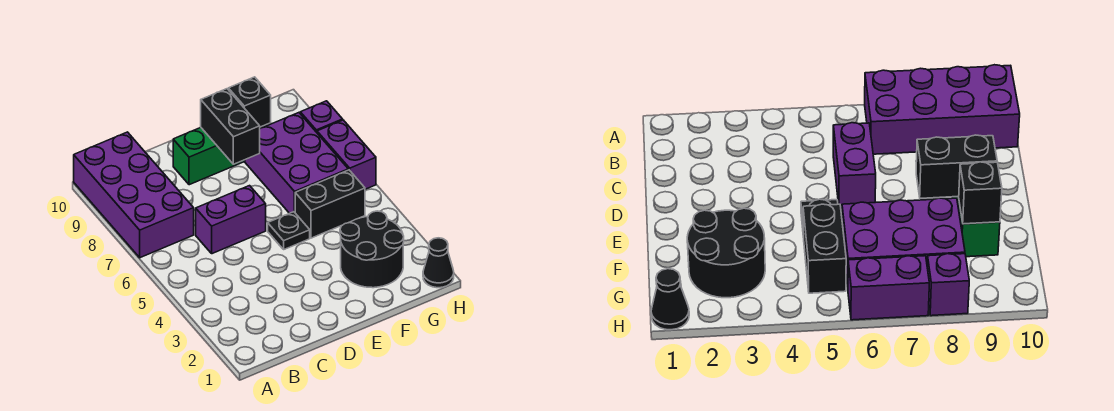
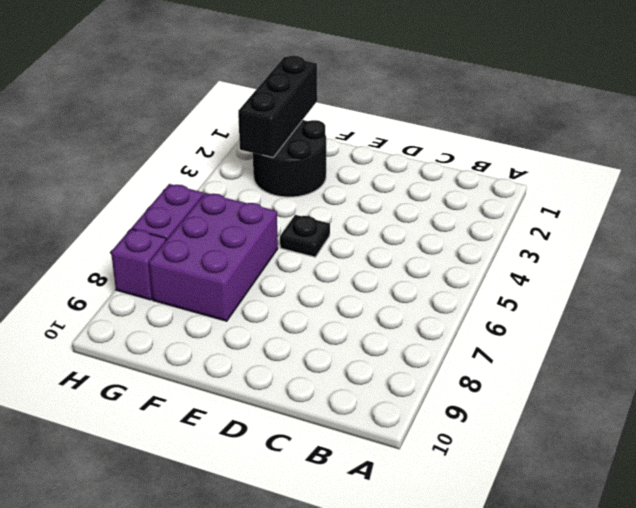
black brick G1:G3 level 2 -> none
none -> purple brick A7:B10 level 1
none -> purple brick C6:D6 level 1
none -> green brick D9:F9 level 1

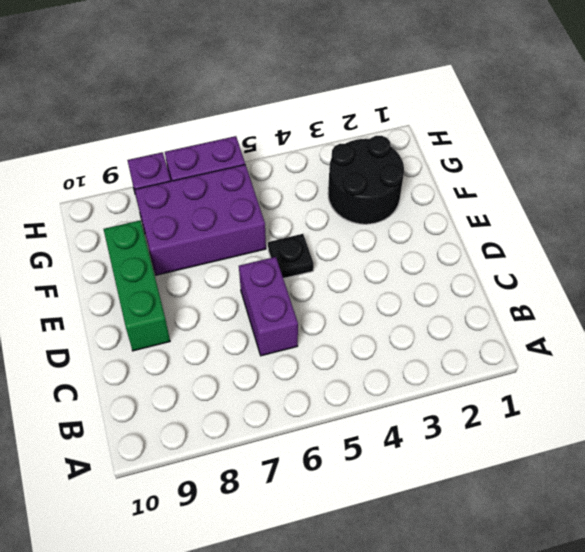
none -> purple brick A7:B10 level 1
none -> black brick F5:G5 level 1
none -> black cone H1 level 1

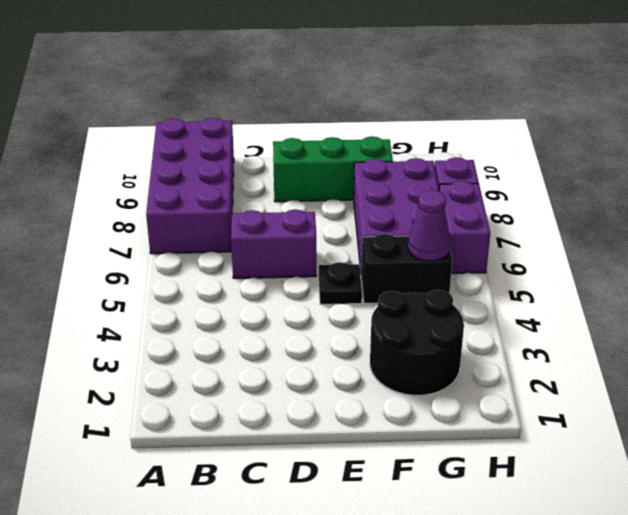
purple cone G5 level 2 -> none
none -> black cone H1 level 1
none -> black brick E8:E9 level 2
none -> black brick F9 level 2

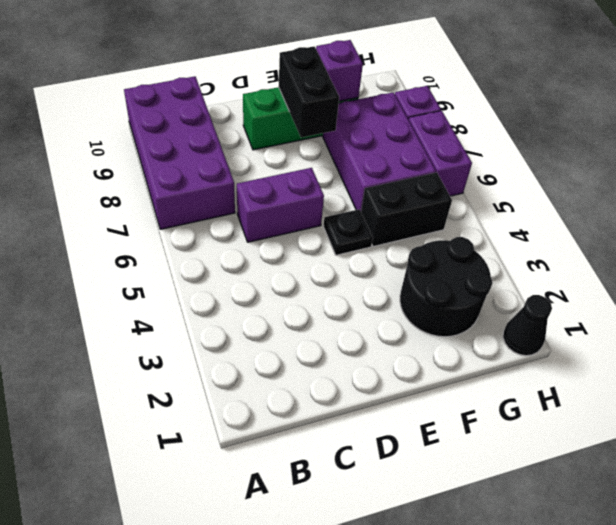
purple brick F9 level 2 -> black brick F9 level 2

